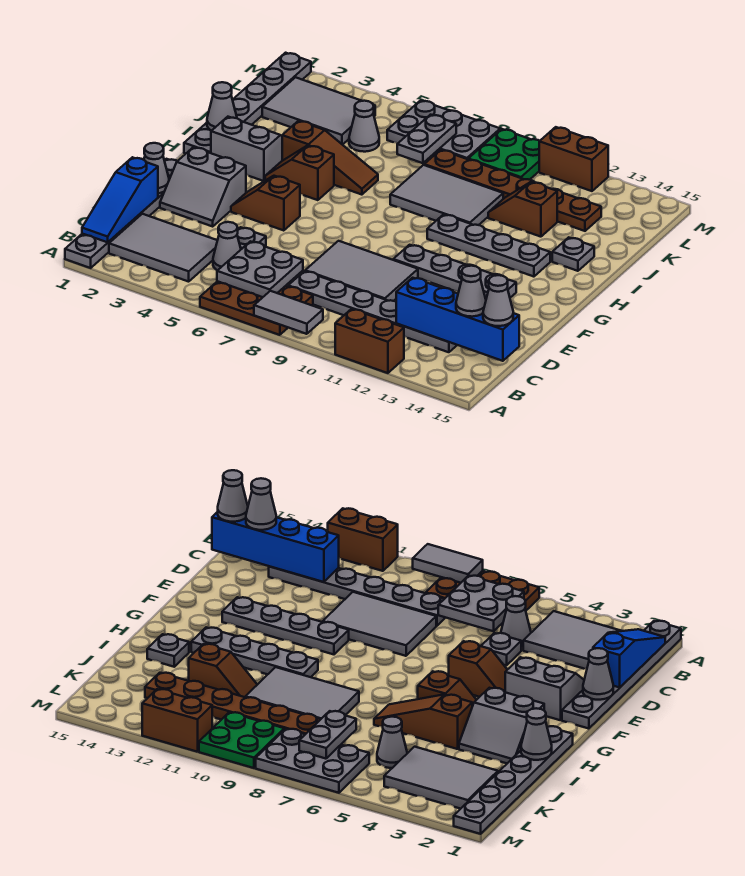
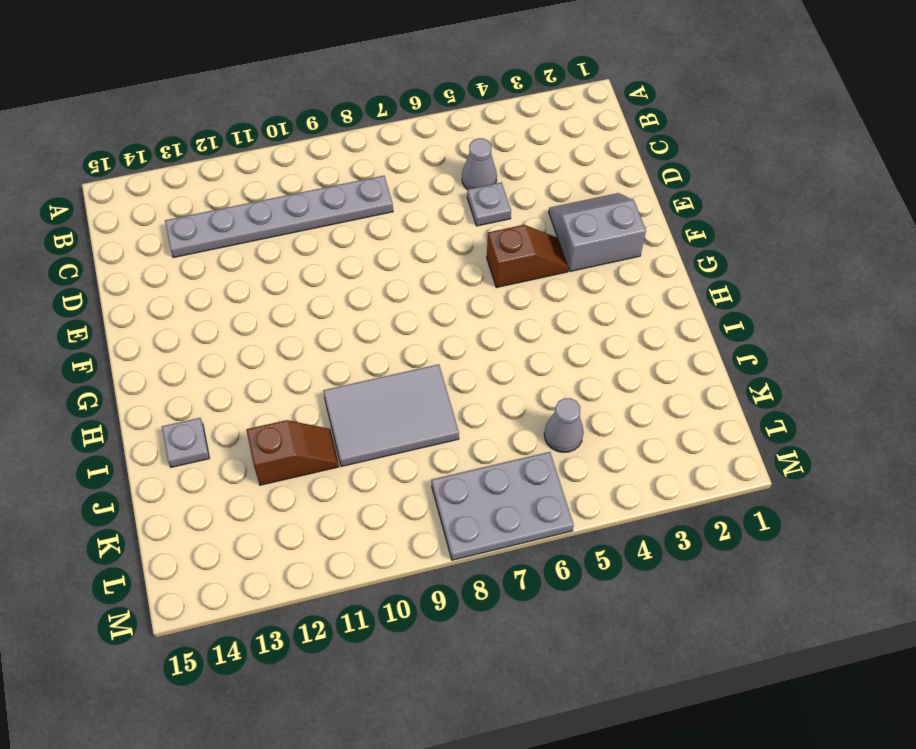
none -> grey plate A1:F1 level 1
none -> brown plate A6:B8 level 1
none -> brown brick A11:A12 level 1
none -> grey tile B2:C4 level 1

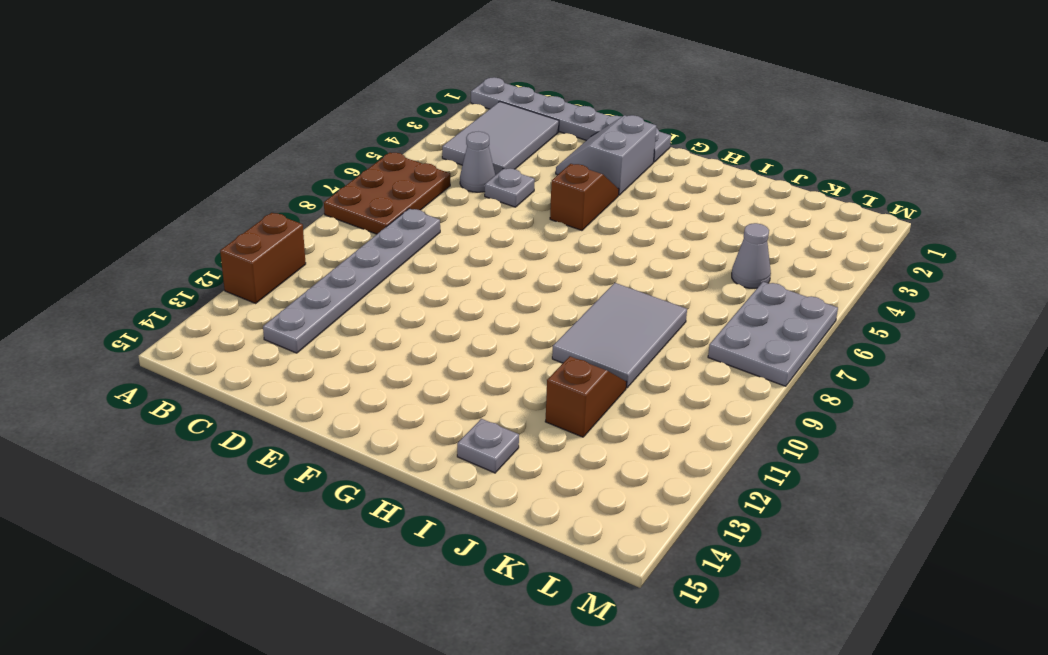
none -> grey tile D8:E10 level 1
none -> grey plate F10:F13 level 1
none -> grey plate H1:M1 level 1
none -> grey slope H2:I3 level 1 top H

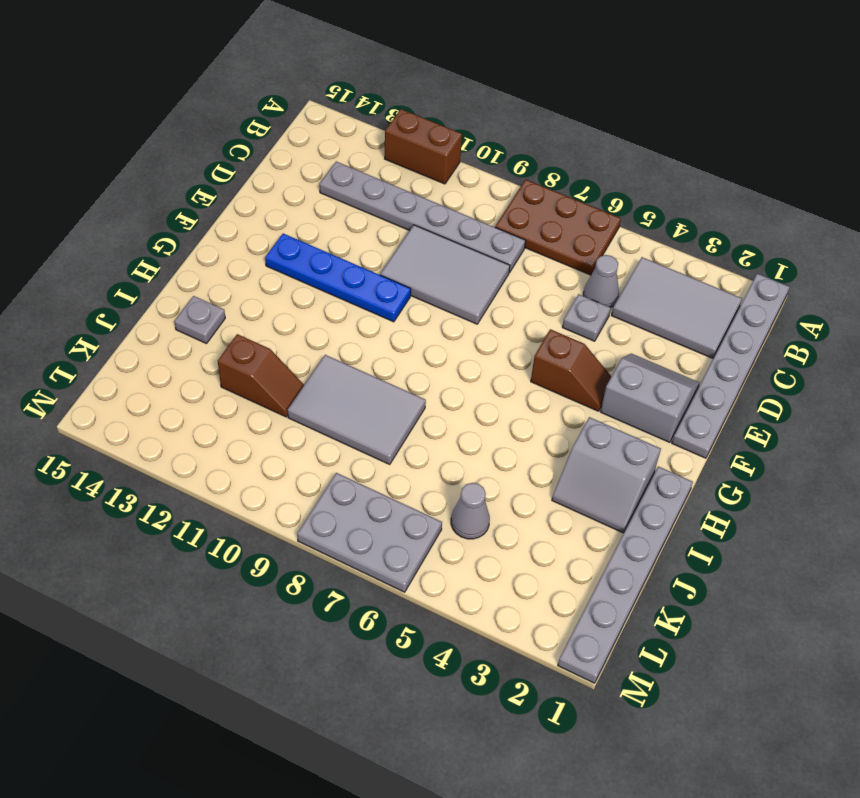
blue plate F10:F13 level 1 -> grey plate F10:F13 level 1
none -> brown slope H4:H5 level 1 top 5
none -> grey plate H10:H13 level 1
none -> brown slope I4:I6 level 1 top 4
none -> grey tile K2:L4 level 1

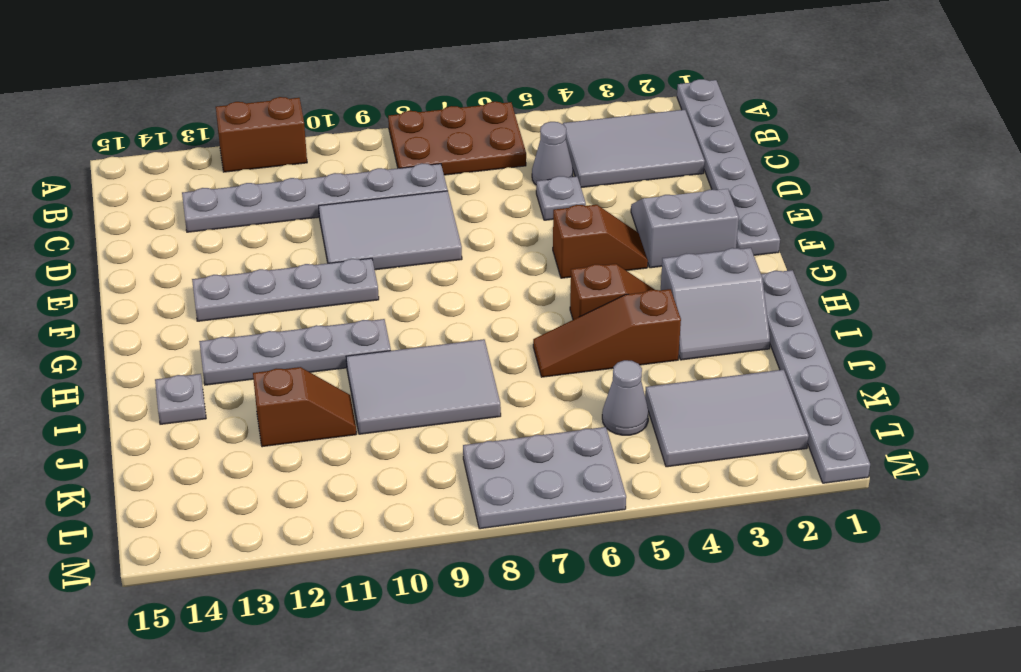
none -> brown plate K8:K13 level 1
none -> green plate L9:M10 level 1
none -> brown brick M11:M12 level 1
none -> grey tile A8:A9 level 2

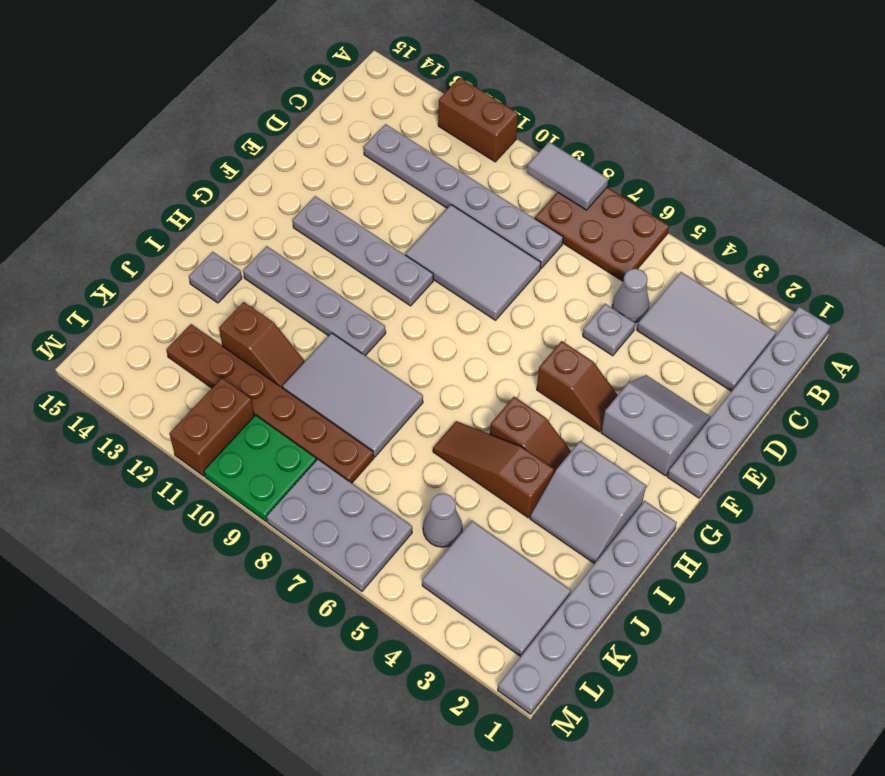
brown brick L11:M11 level 1 -> brown brick M11:M12 level 1
none -> blue slope B1:D1 level 2 top D
none -> grey plate B6:C7 level 2
none -> blue brick C12:C15 level 2
none -> grey cone E1 level 2

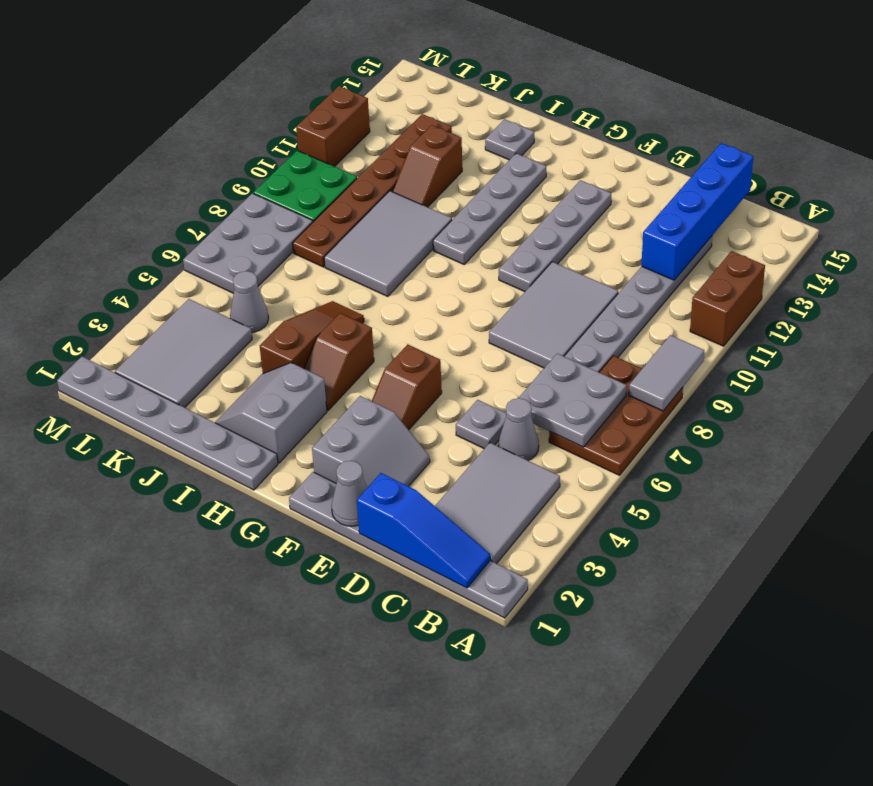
none -> grey cone I1 level 2
none -> grey plate K7:L7 level 2
none -> grey cone C14 level 3
none -> grey cone C15 level 3

